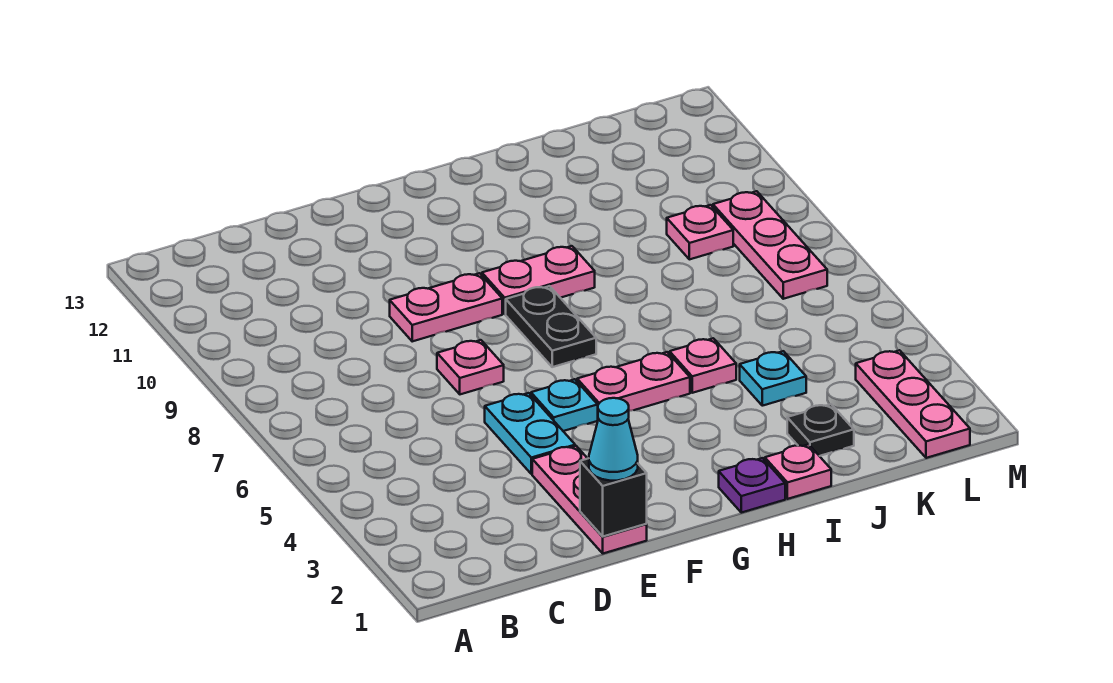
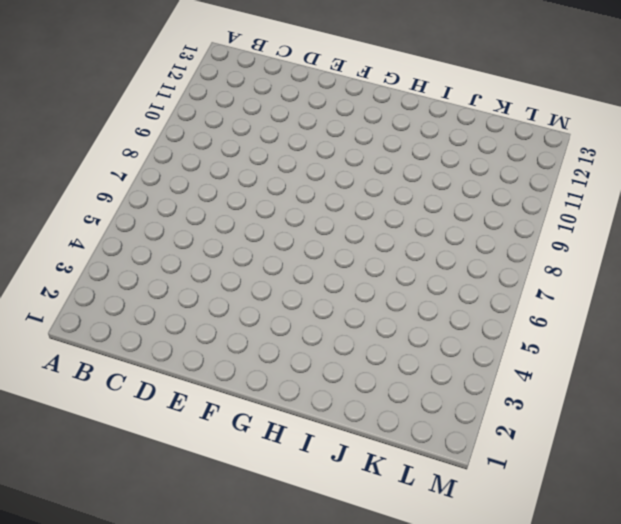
none -> pink plate E1:E3 level 1
none -> cyan plate E4:E5 level 1
none -> pink plate E7 level 1

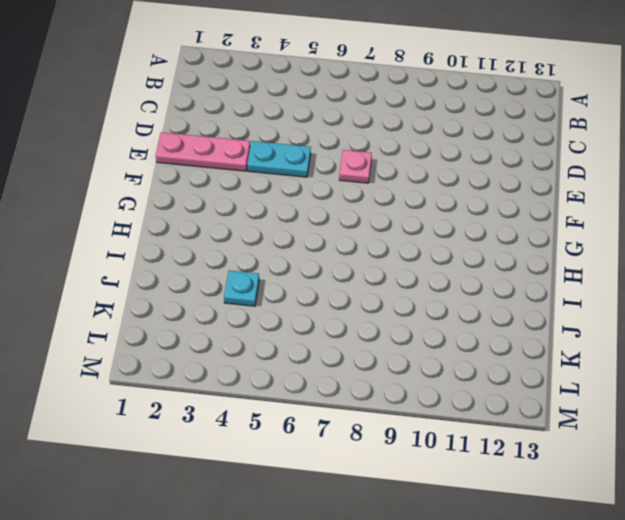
none -> pink plate E9:F9 level 1
none -> cyan plate F5 level 1
none -> pink plate G5:H5 level 1

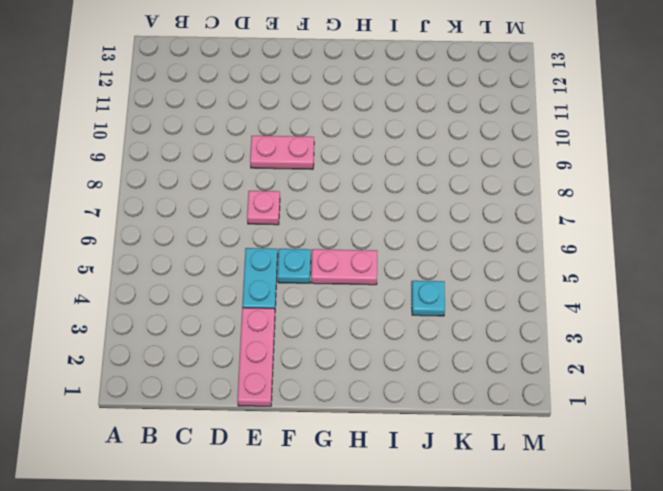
none -> black plate G7:G8 level 1
none -> pink plate G9:H9 level 1
none -> purple plate H1 level 1

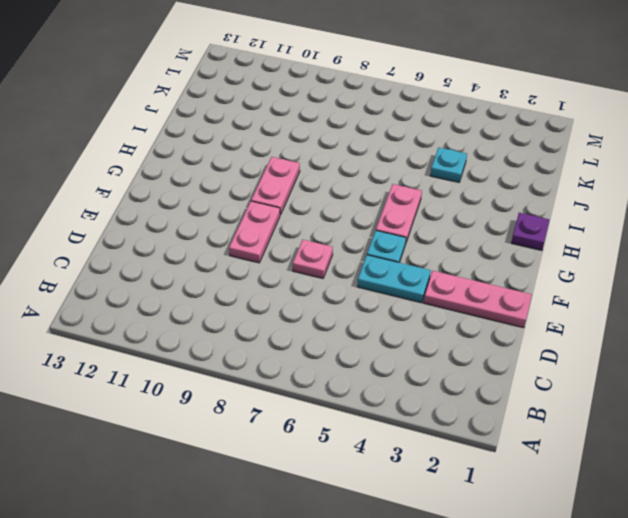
none -> black plate G7:G8 level 1
none -> pink plate I1 level 1
none -> pink plate I5 level 1

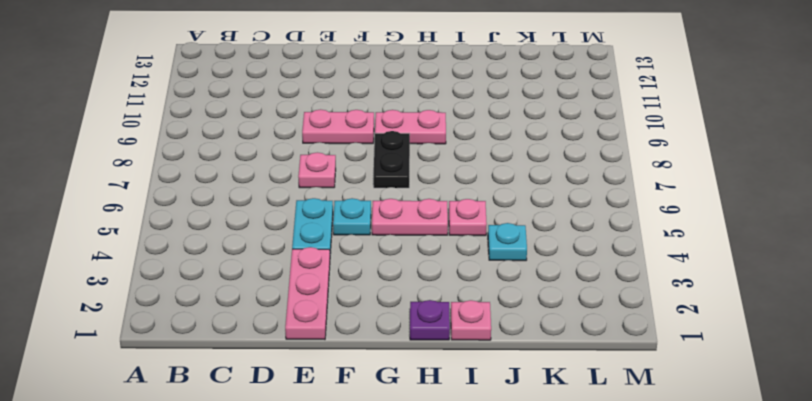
none -> black plate J2 level 1
none -> pink plate K9 level 1
none -> pink plate L1:L3 level 1

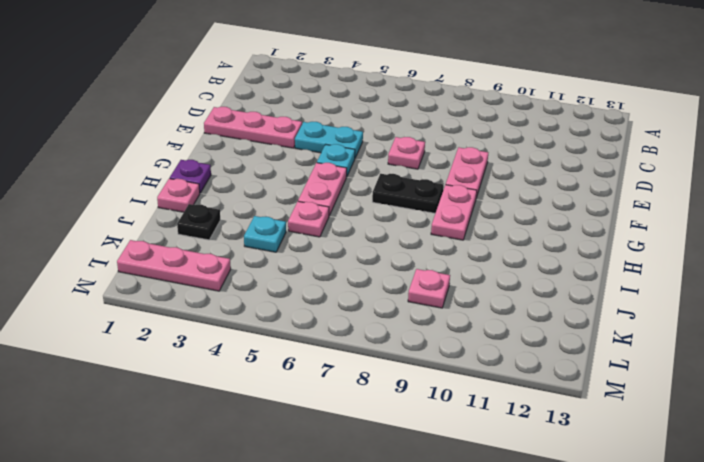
none -> pink plate L7:L9 level 1
none -> black brick E1 level 2
none -> cyan cone E1 level 3

